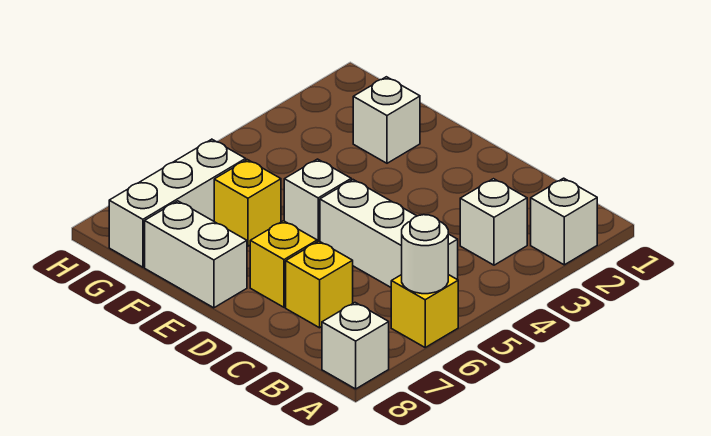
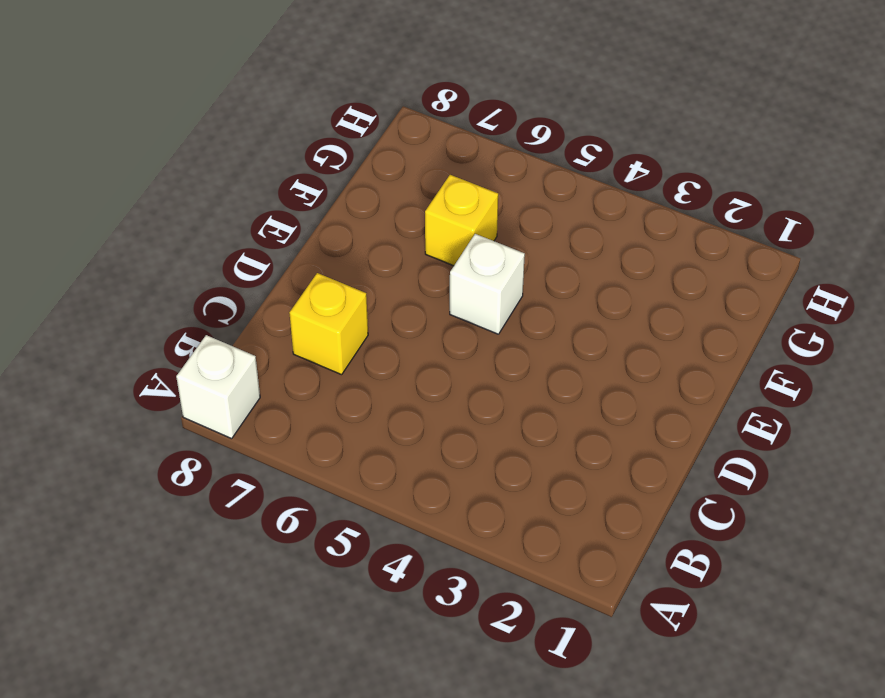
none -> white brick A2 level 1
none -> yellow brick A6 level 1
none -> white brick B3 level 1

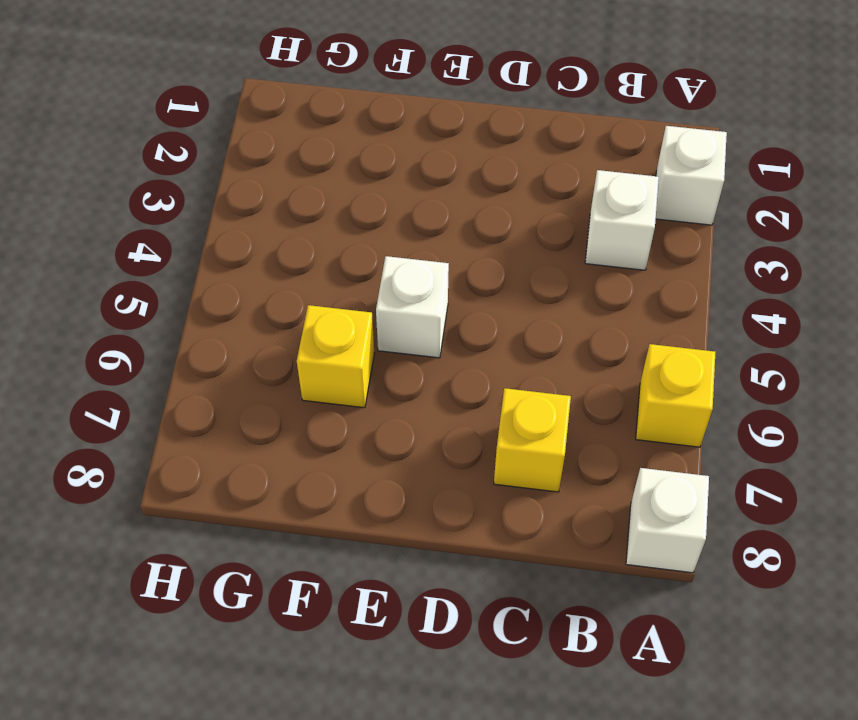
none -> white brick B5:D5 level 1
none -> yellow brick D7 level 1
none -> white brick E8:F8 level 1

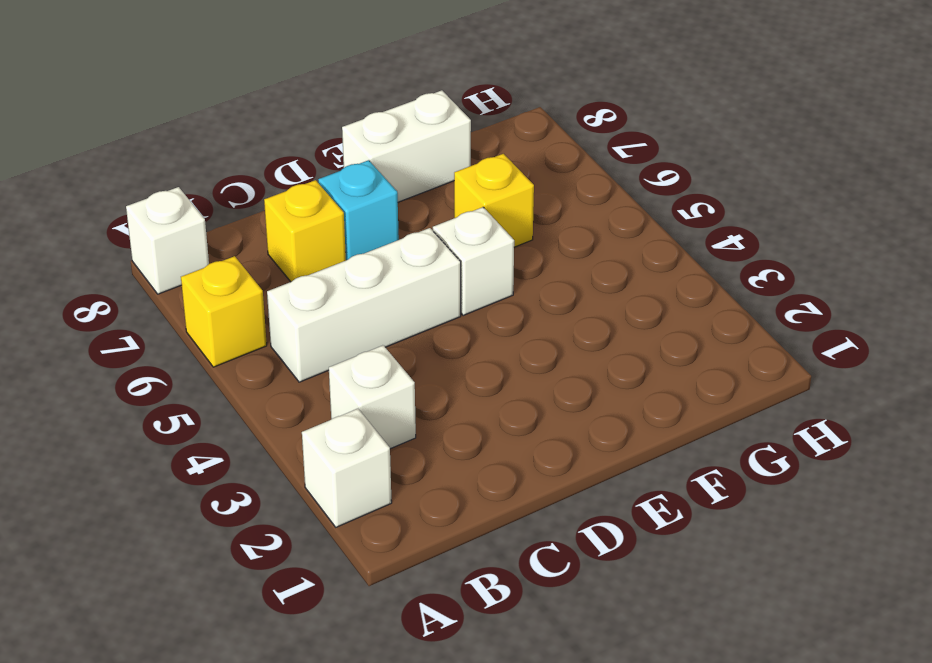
cyan brick D7 level 1 -> yellow brick D7 level 1
none -> white brick F2 level 1
none -> white brick G6:G8 level 1
none -> white round brick A6 level 2

